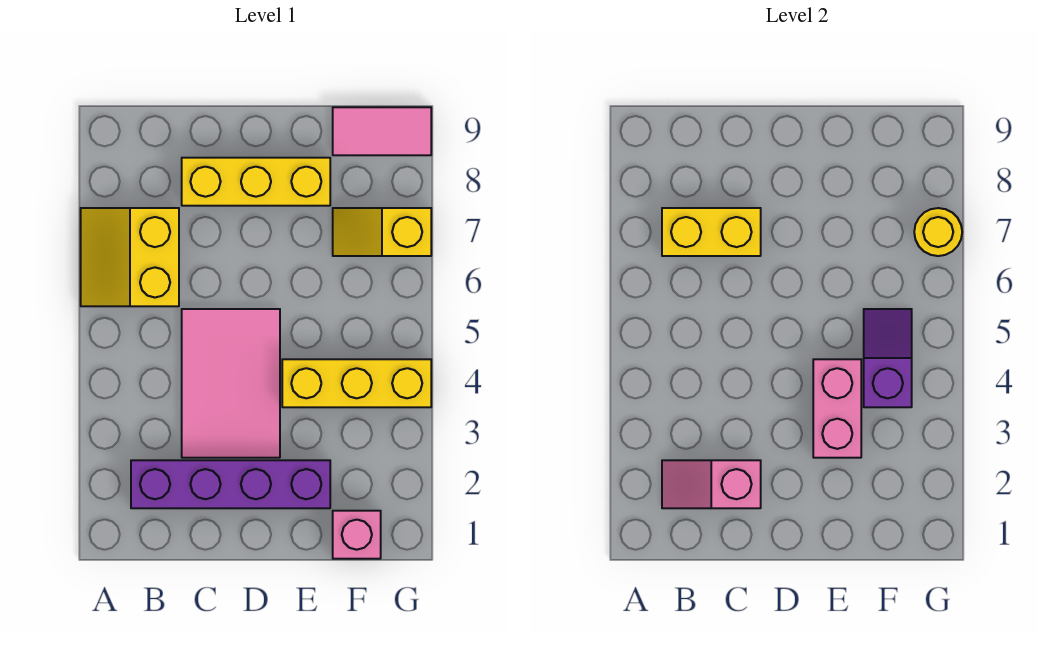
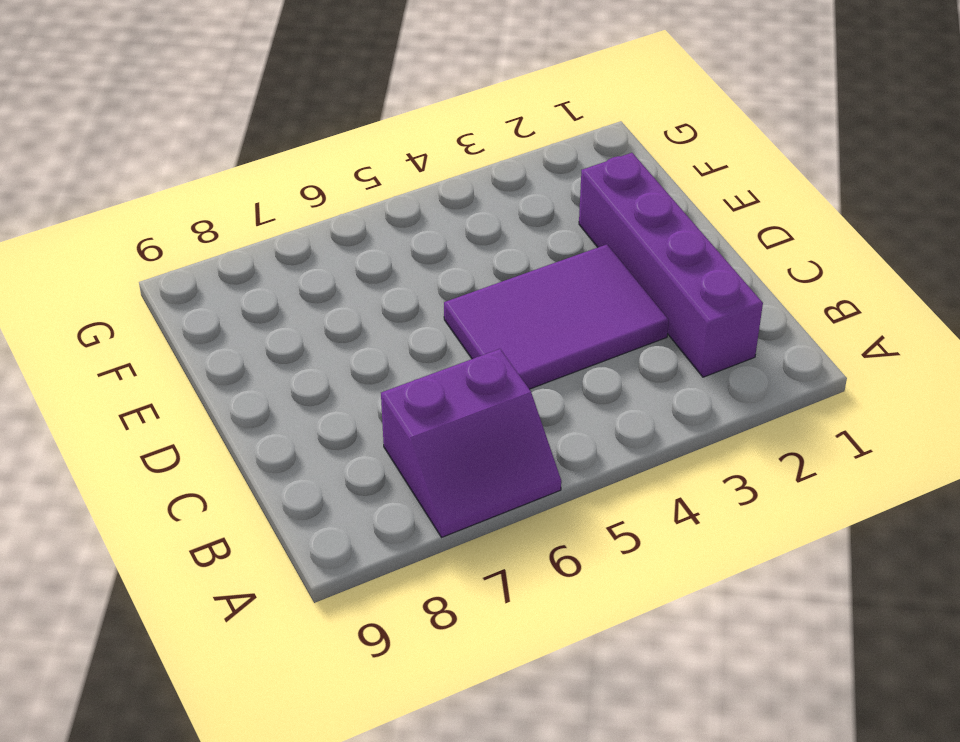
purple slope A6:B7 level 1 top B -> yellow slope A6:B7 level 1 top B
purple tile C3:D5 level 1 -> pink tile C3:D5 level 1
none -> yellow brick C8:E8 level 1
none -> yellow brick E4:G4 level 1
none -> pink brick F1 level 1

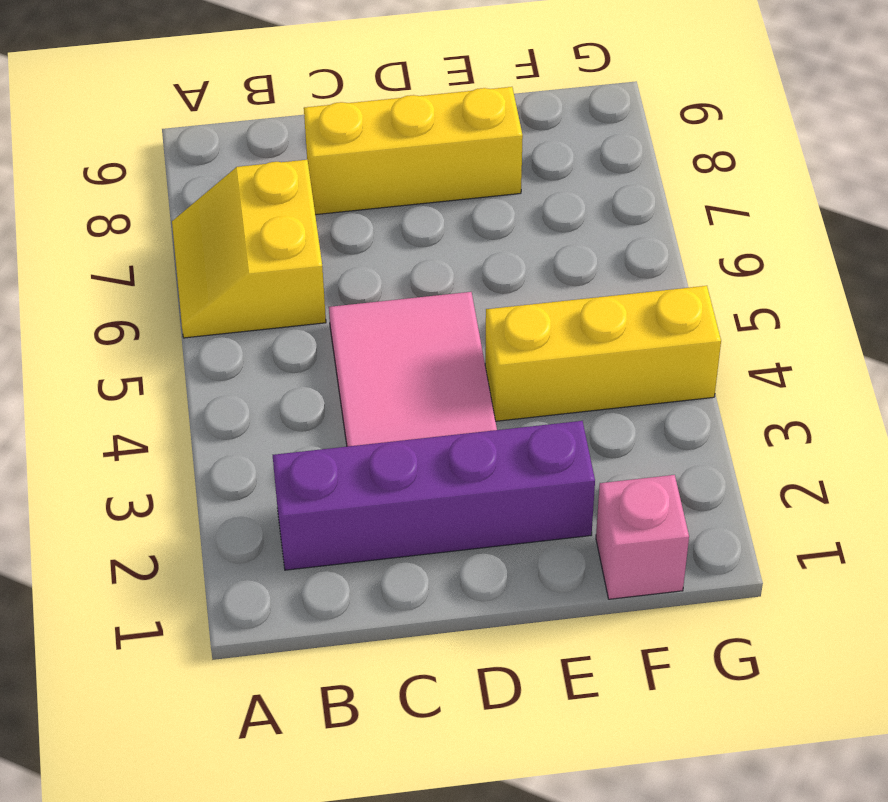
none -> yellow slope F7:G7 level 1 top G
none -> pink tile F9:G9 level 1
none -> pink slope B2:C2 level 2 top C

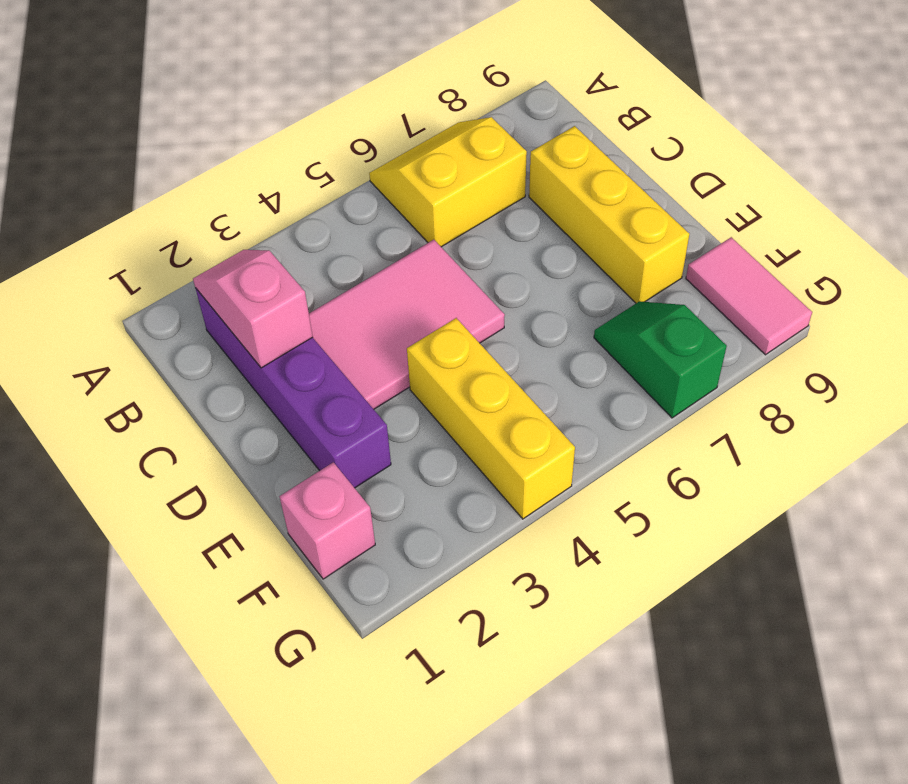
green slope F7:G7 level 1 top G -> yellow slope F7:G7 level 1 top G
none -> yellow brick B7:C7 level 2
none -> pink brick E3:E4 level 2
none -> purple slope F4:F5 level 2 top 4

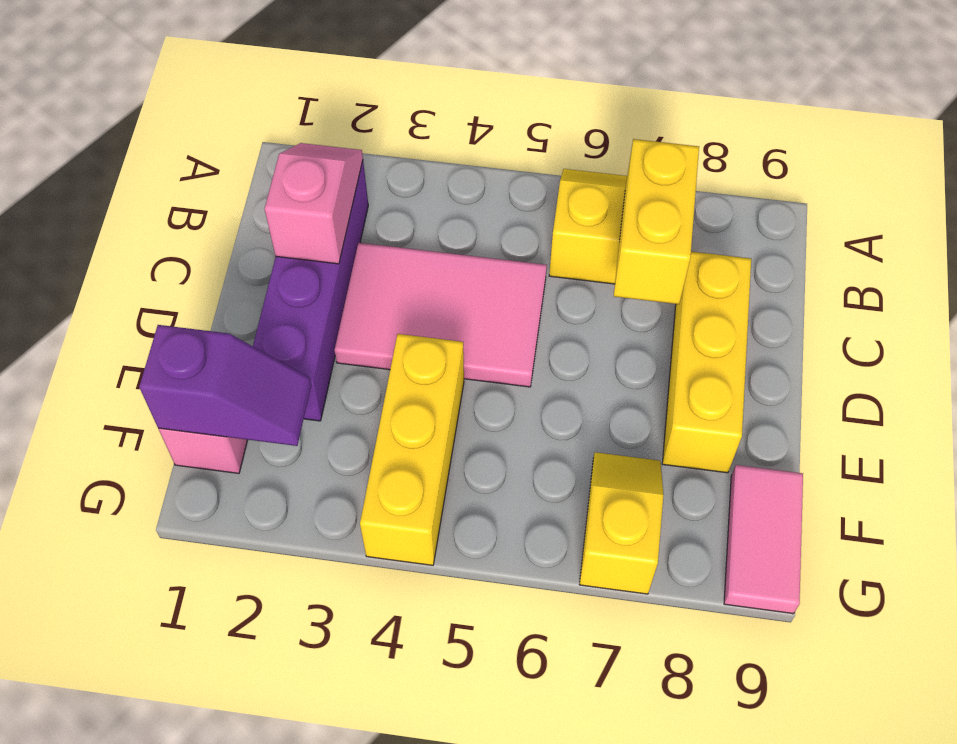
purple slope F1:F2 level 2 top 1 -> purple slope F4:F5 level 2 top 4
none -> pink brick E3:E4 level 2
none -> yellow round brick G7 level 2

